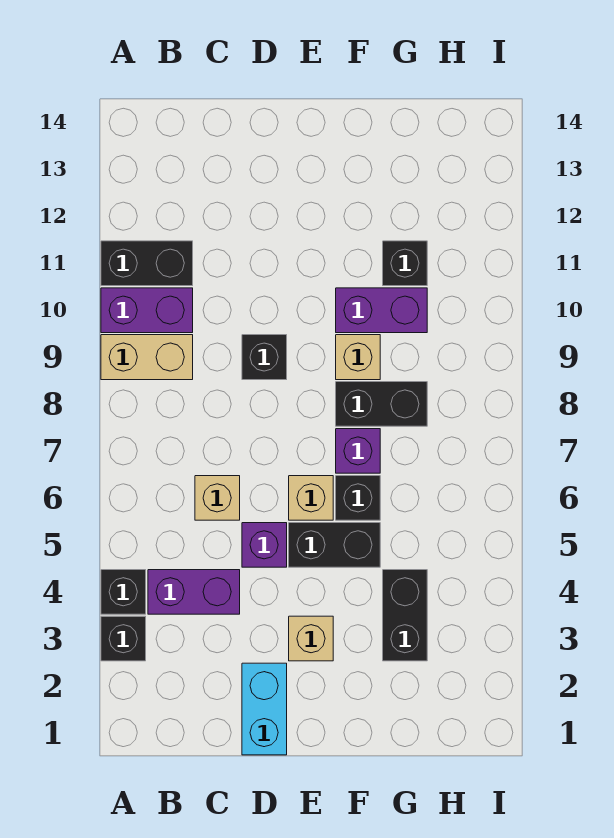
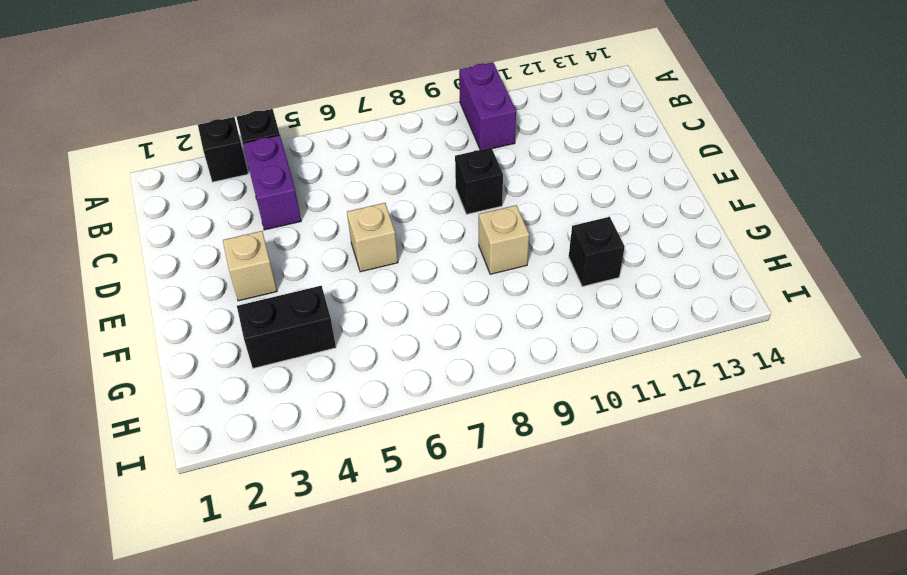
none -> tan brick A9:B9 level 1
none -> black brick A11:B11 level 1
none -> tan brick C6 level 1

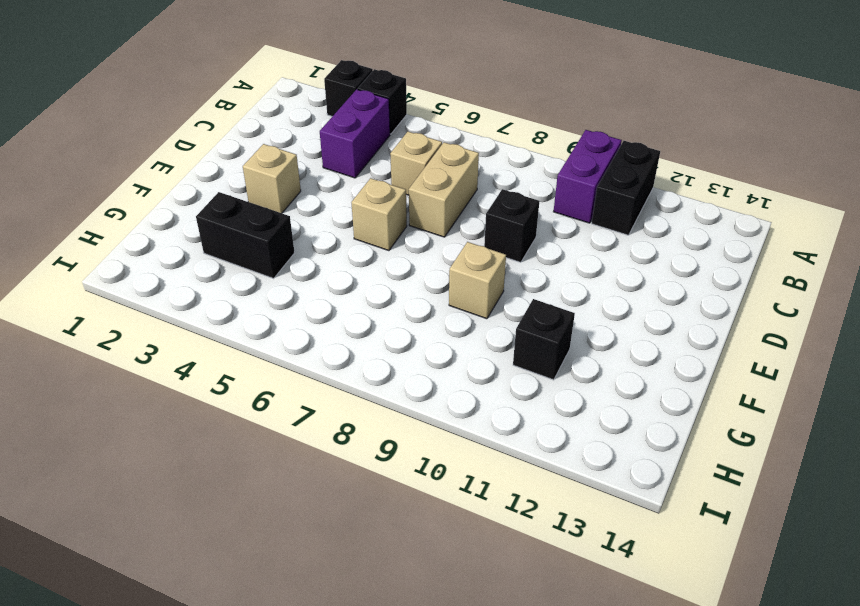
tan brick C7:D7 level 1 -> tan brick A9:B9 level 1
none -> cyan brick D1:D2 level 1
none -> purple brick D5 level 1
none -> black brick E5:F5 level 1

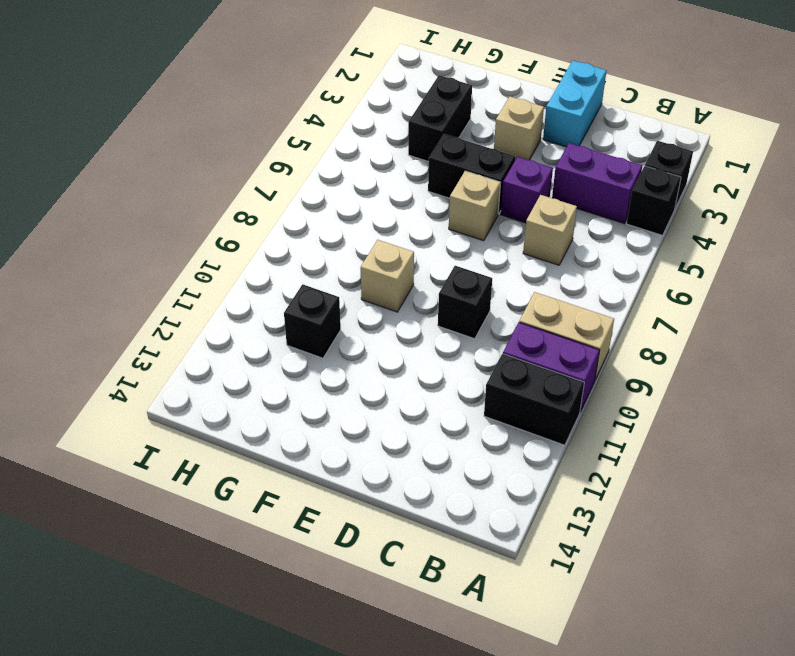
none -> black brick F6 level 1
none -> purple brick F7 level 1
none -> black brick F8:G8 level 1

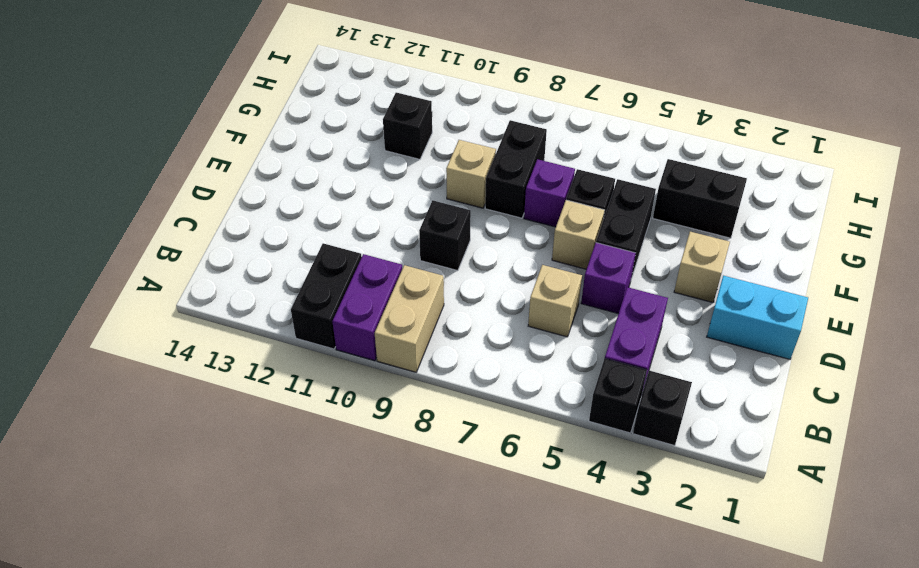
none -> purple brick F10:G10 level 1

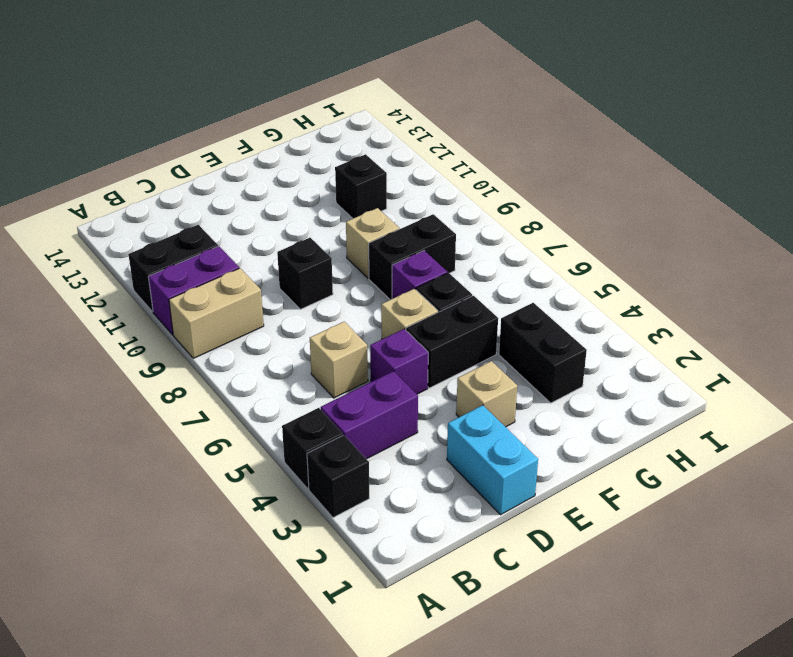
none -> purple brick F10:G10 level 1

